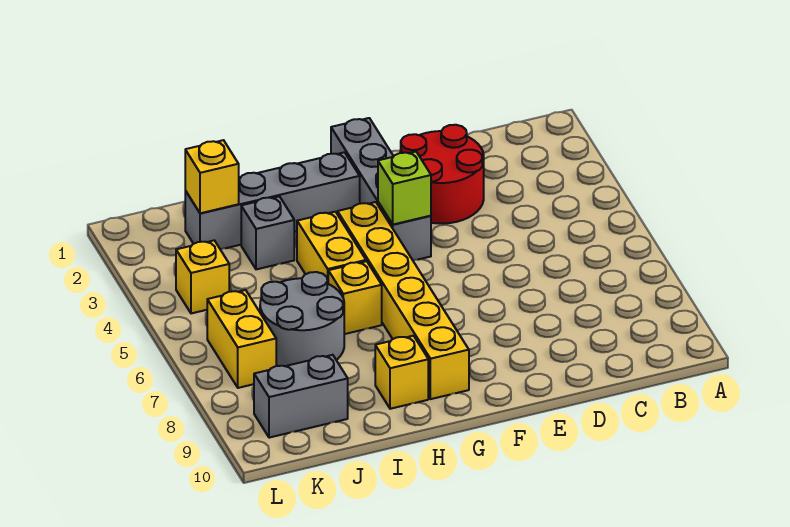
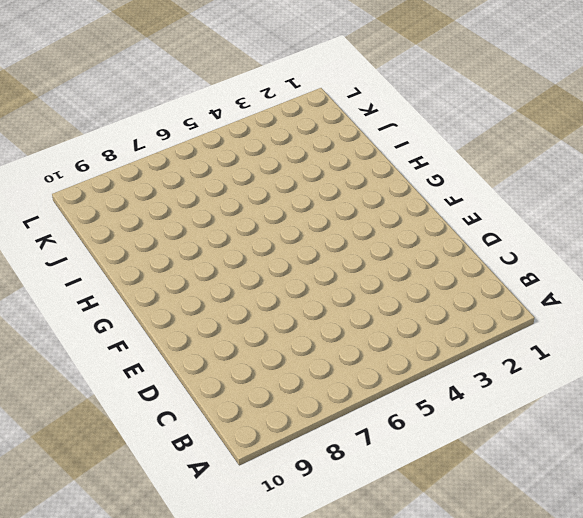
none -> red round brick D2:E3 level 1
none -> grey brick F1:F4 level 1
none -> grey brick G2:J2 level 1

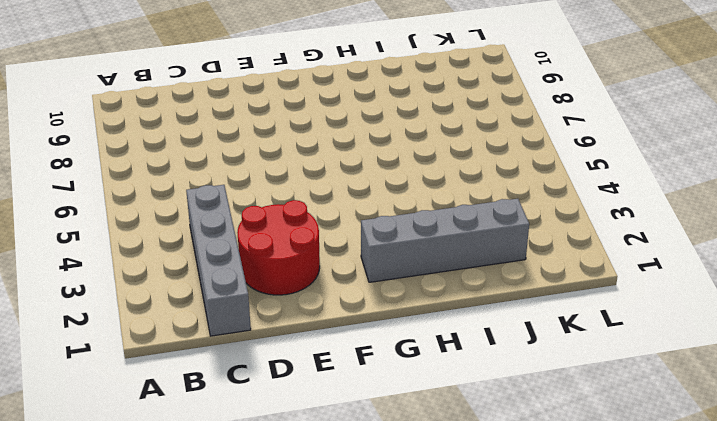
grey brick C1:C4 level 1 -> grey brick F1:F4 level 1
none -> yellow brick G4:G9 level 1
none -> yellow brick H4:H5 level 1
none -> yellow brick H6 level 1

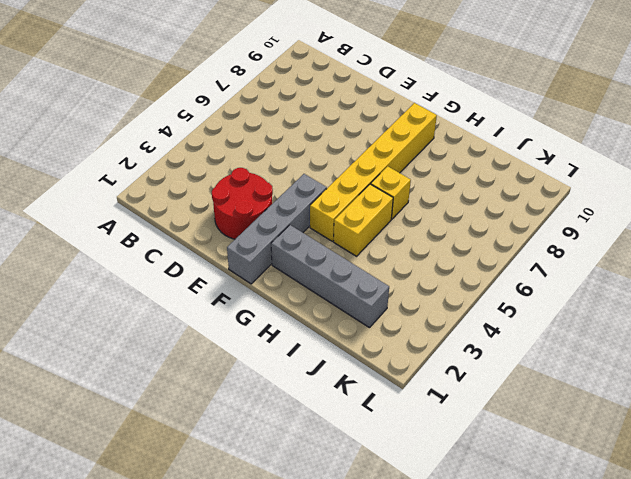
none -> yellow brick H9 level 1
none -> grey brick I3 level 1
none -> grey round brick I6:J7 level 1

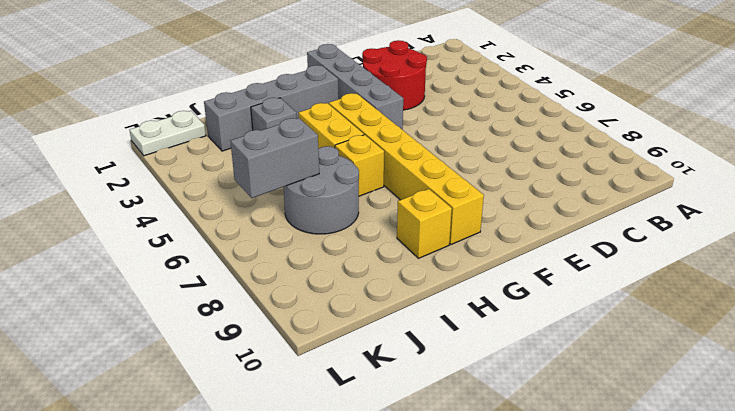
grey brick J6:K6 level 2 -> grey brick J9:K9 level 1
white plate K1:L1 level 1 -> none
none -> yellow brick K4 level 1
none -> yellow brick K6:K7 level 1
none -> lime brick F4 level 2

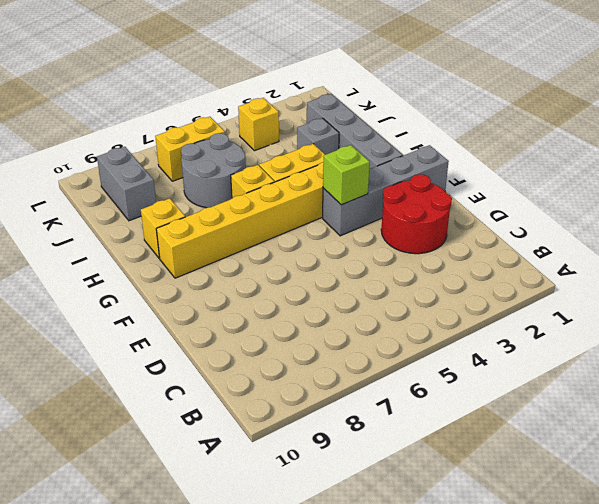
none -> yellow brick J2 level 2

